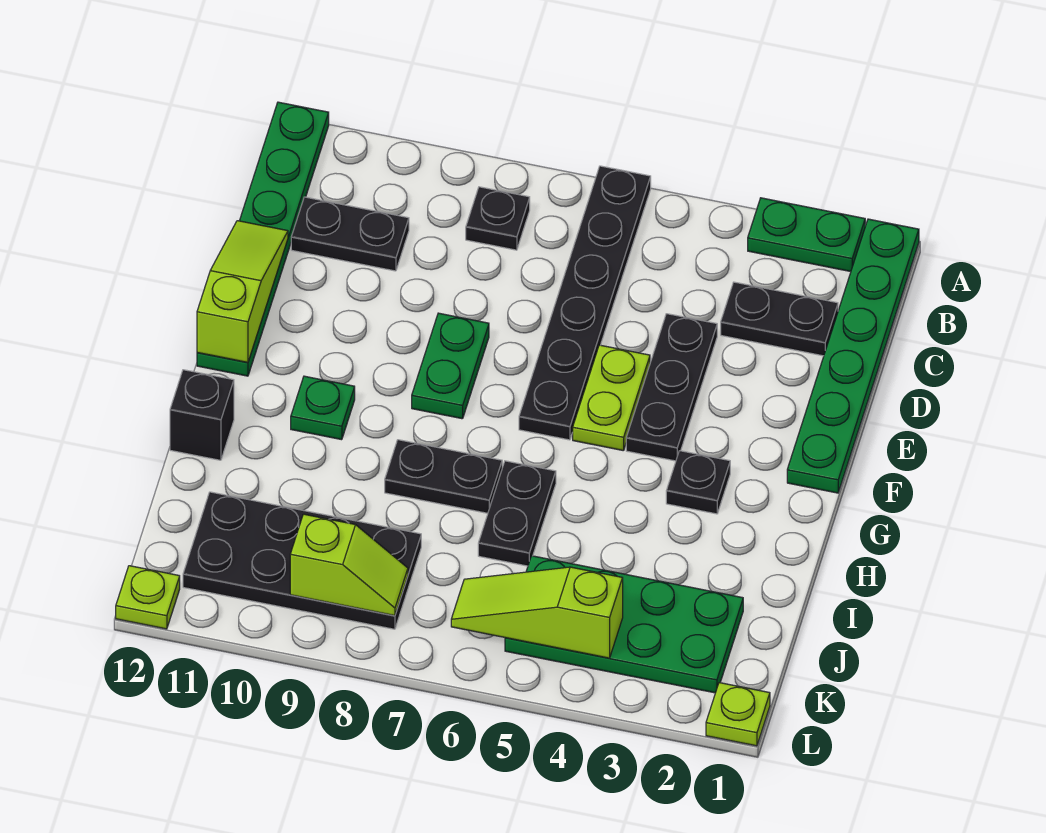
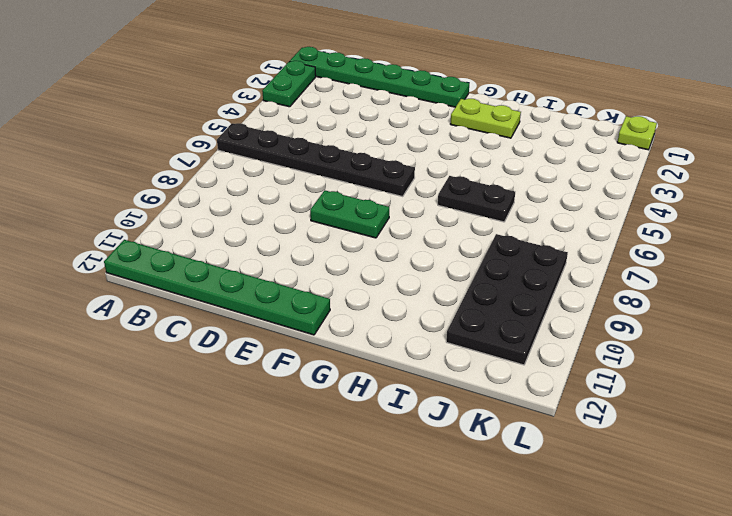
lime plate G2:H2 level 1 -> lime plate E5:F5 level 1
none -> black plate B8 level 1
none -> black plate C2:C3 level 1
none -> black plate C10:C11 level 1

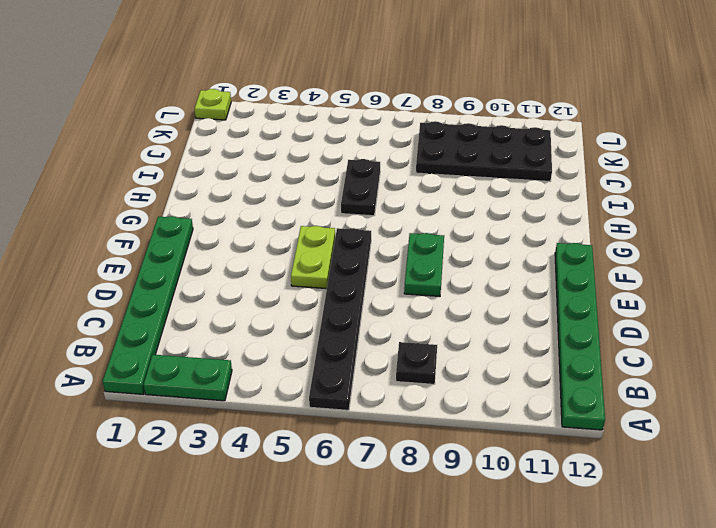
none -> black plate C2:C3 level 1
none -> black plate C10:C11 level 1
none -> black plate D4:F4 level 1

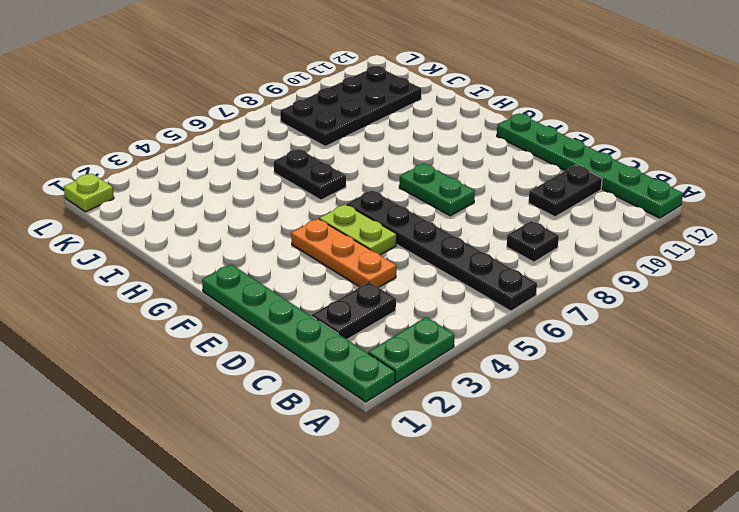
orange plate D4:F4 level 1 -> black plate D4:F4 level 1
none -> black plate G3 level 1
none -> green plate G10 level 1
none -> black plate H7:H8 level 1

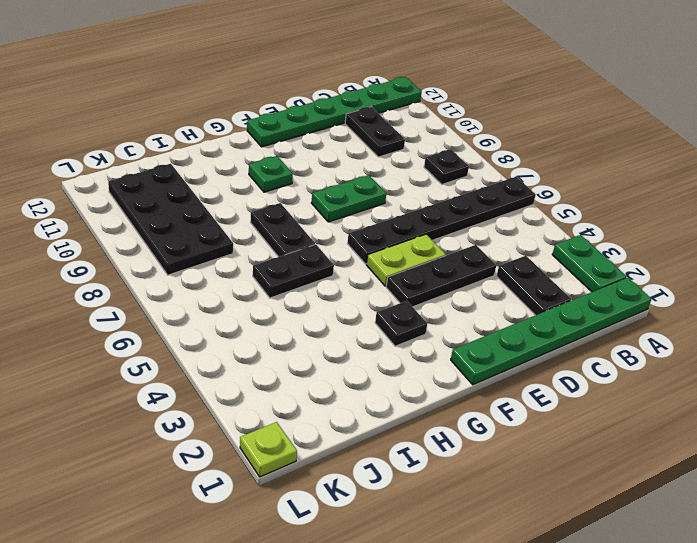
none -> black brick H12 level 1
none -> green plate J2:K5 level 1
none -> lime plate L12 level 1

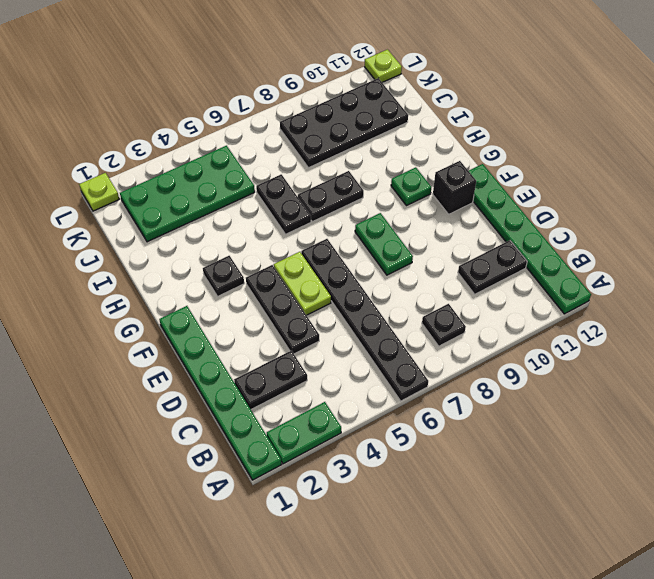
black brick F11 level 1 -> black brick H12 level 1
none -> lime slope D12:F12 level 2 top F
none -> lime slope K4:K6 level 2 top 4
none -> lime slope K8:K9 level 2 top 9

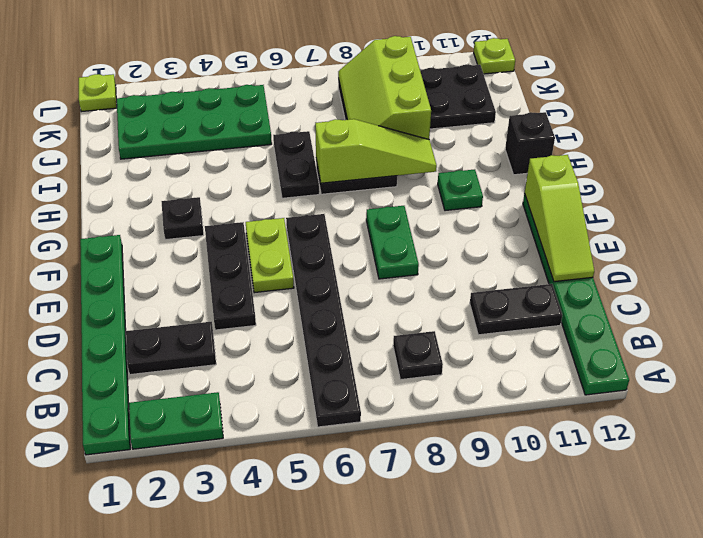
lime slope H7:H9 level 2 top 7 -> lime slope K4:K6 level 2 top 4
lime slope I8:K9 level 2 top 9 -> lime slope K8:K9 level 2 top 9

